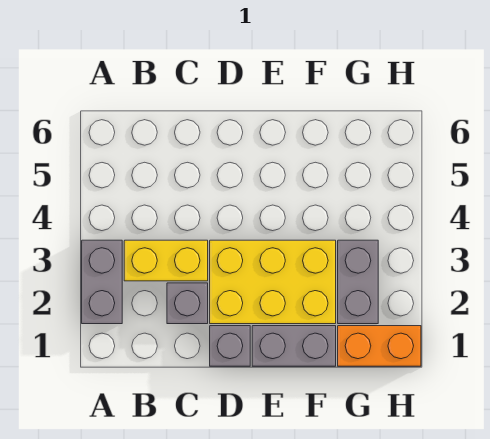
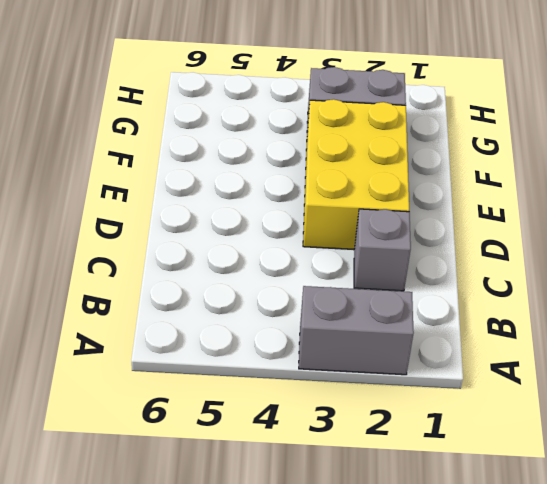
none -> yellow brick B3:C3 level 1
none -> grey brick D1 level 1

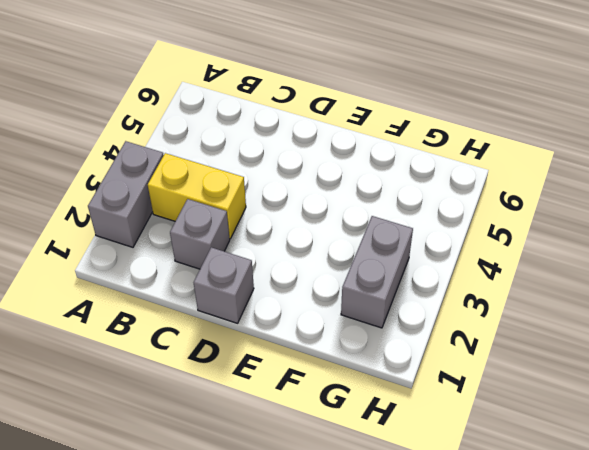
none -> yellow brick D2:F3 level 1
none -> grey brick E1:F1 level 1

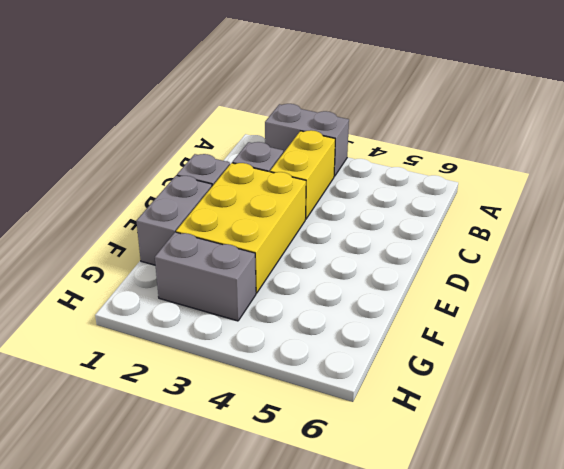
none -> orange brick G1:H1 level 1

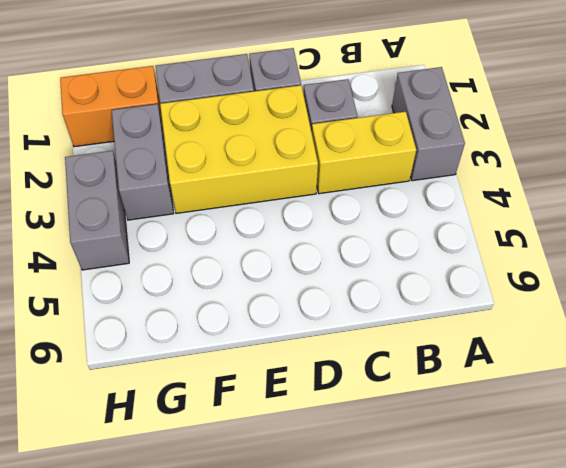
grey brick H3:H4 level 1 -> none

